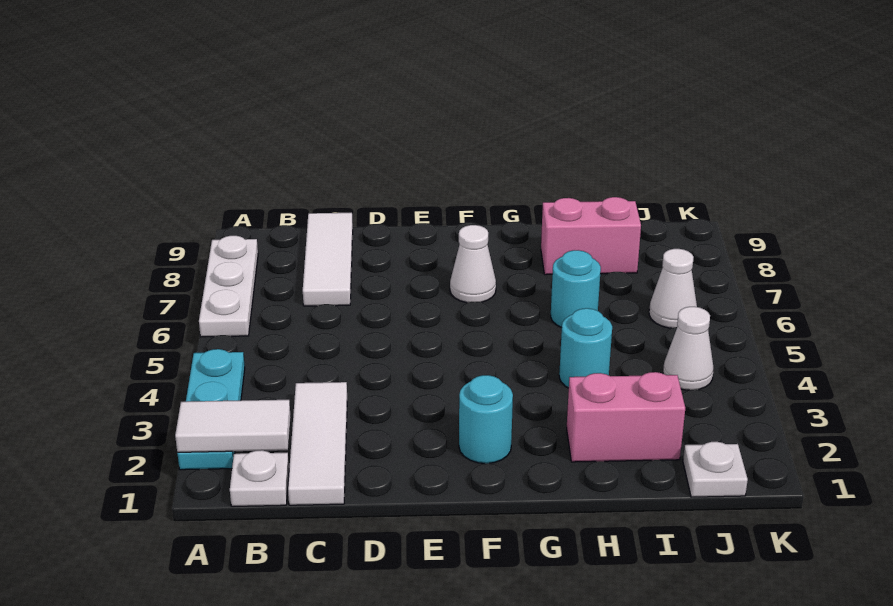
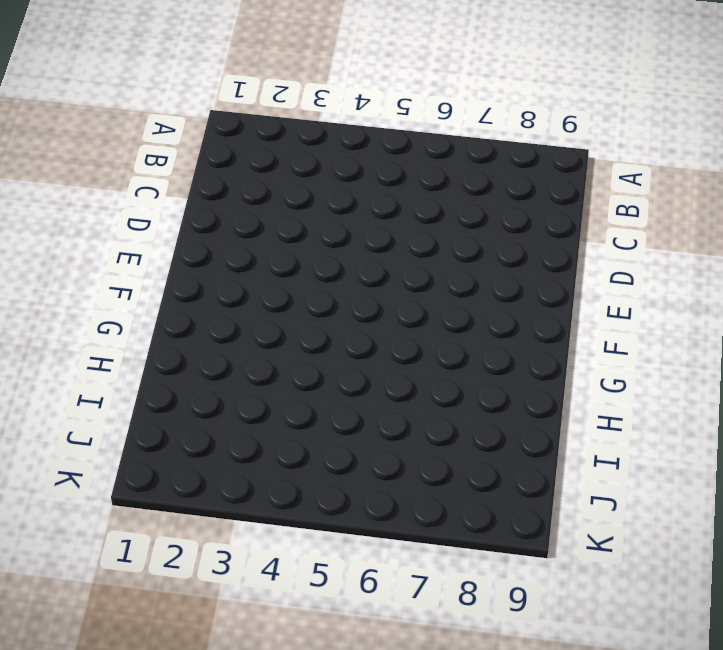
none -> cyan plate A2:A4 level 1
none -> white plate A6:A8 level 1
none -> white plate B1 level 1

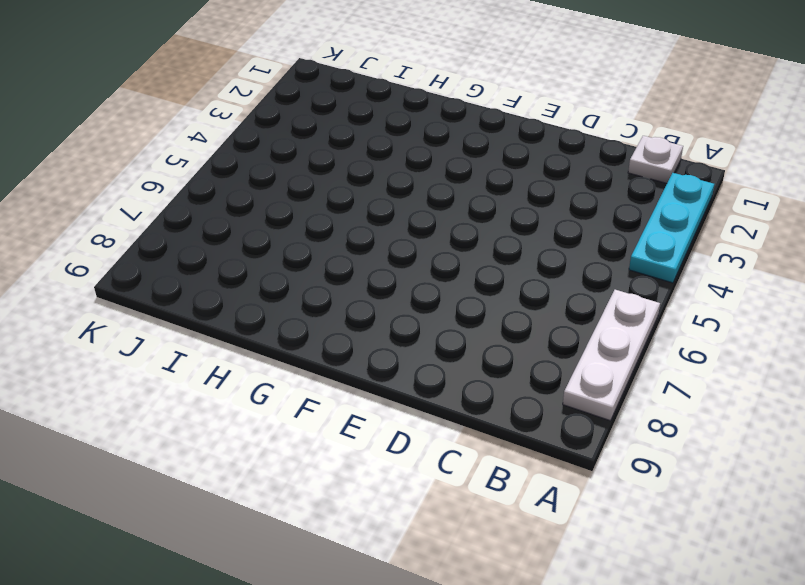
none -> white tile C1:C3 level 1
none -> white tile C7:C9 level 1
none -> cyan round brick F2 level 1

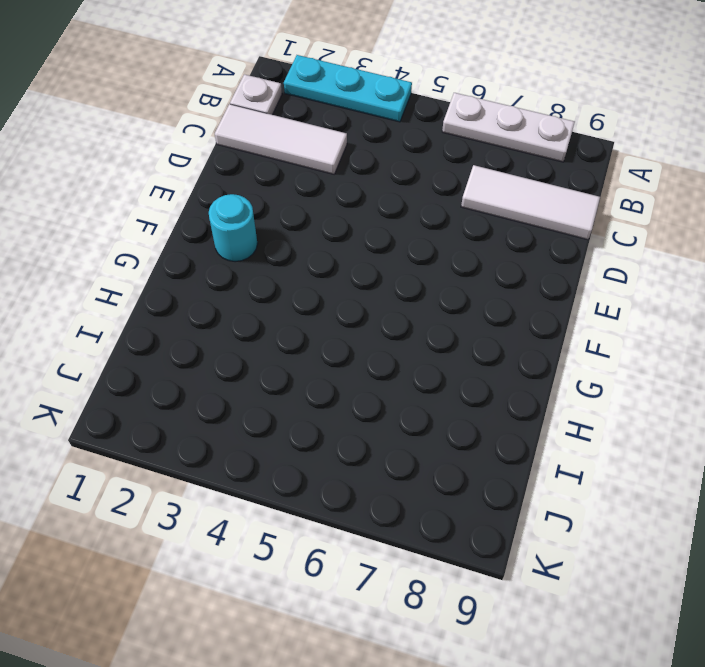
none -> white cone F7 level 1
none -> pink brick H2:I2 level 1
none -> cyan round brick H4 level 1

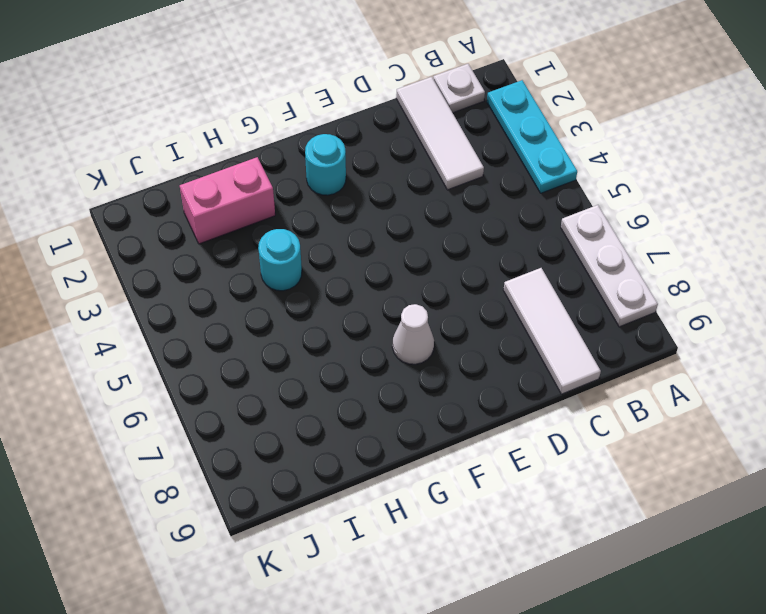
none -> cyan round brick H6 level 1
none -> pink brick H8:I8 level 1
none -> white plate J1 level 1

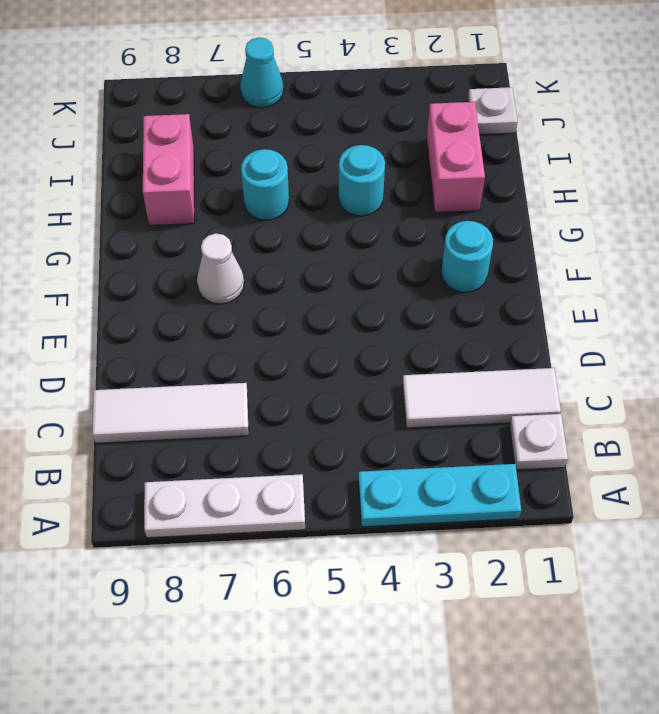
cyan cone K6 level 1 -> none
none -> white cone J4 level 1
none -> white cone J6 level 1
none -> white tile A2:B2 level 2

